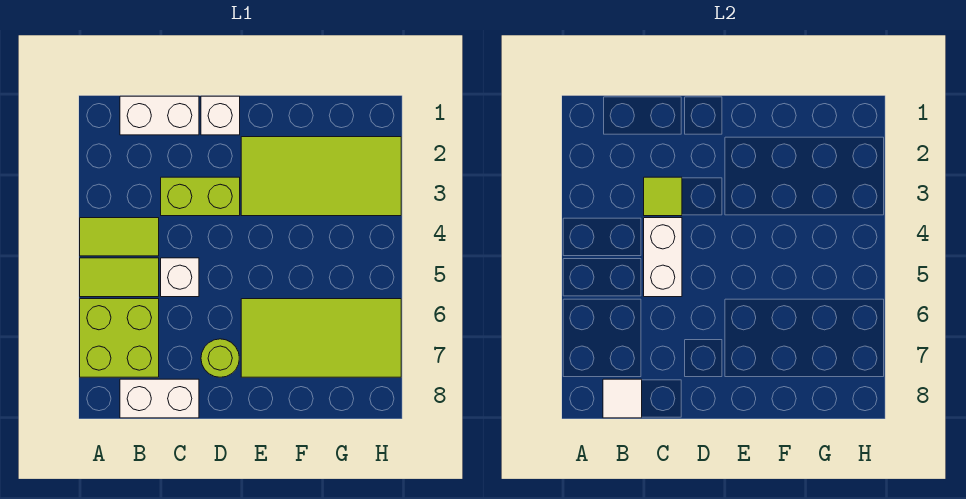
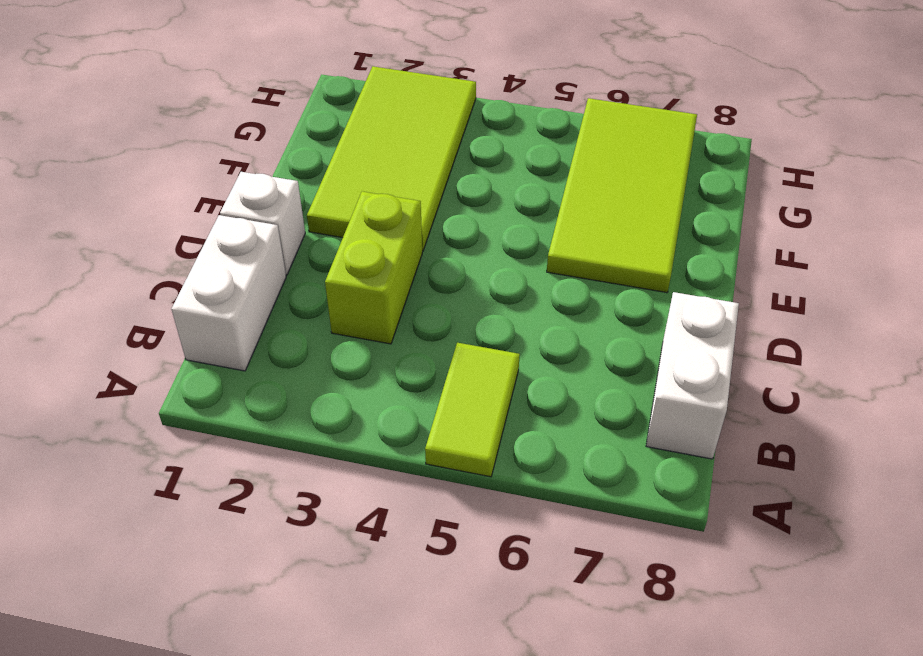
none -> lime tile A4:B4 level 1
none -> lime brick A6:B7 level 1
none -> white brick C5 level 1

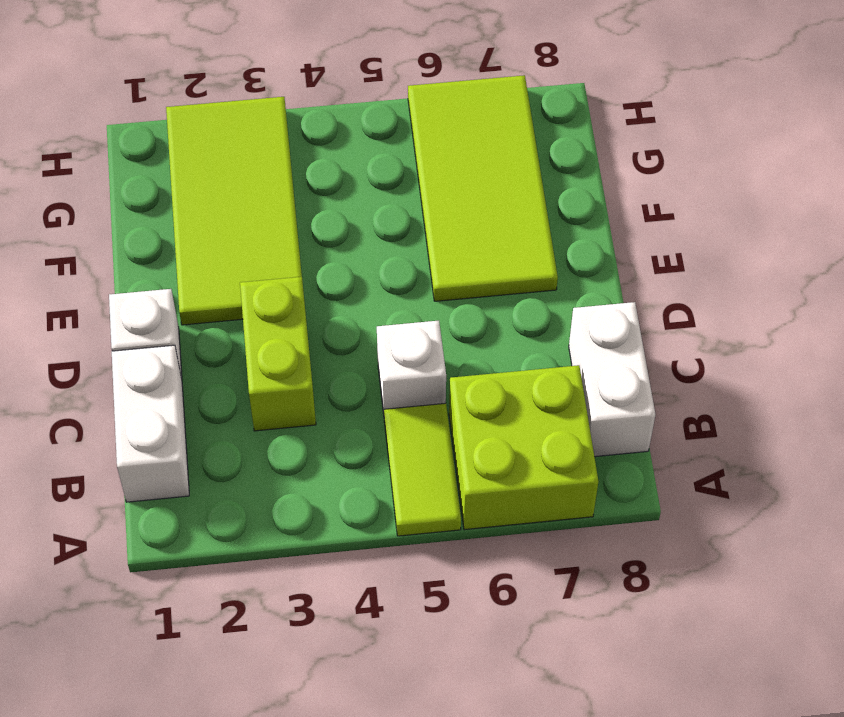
none -> lime tile A4:B4 level 1
none -> lime round brick D7 level 1
none -> white tile B8 level 2

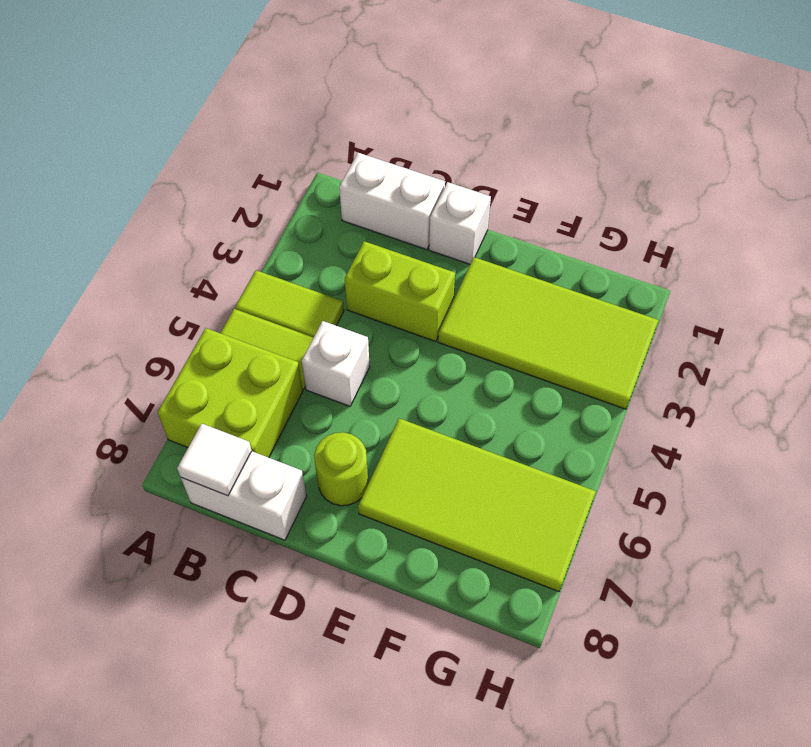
none -> lime tile C3 level 2
none -> white brick C4:C5 level 2

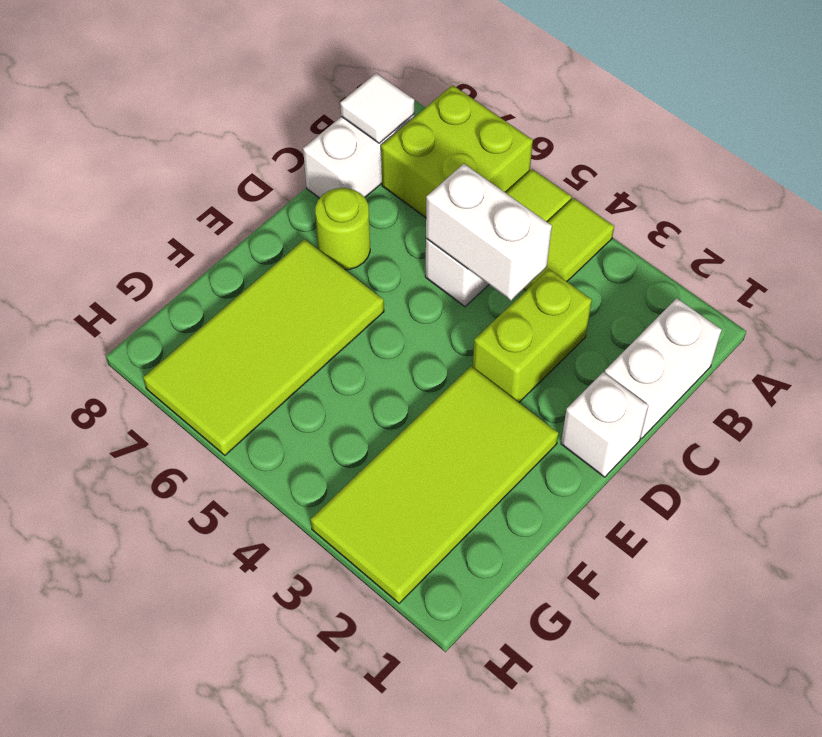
none -> lime tile C3 level 2

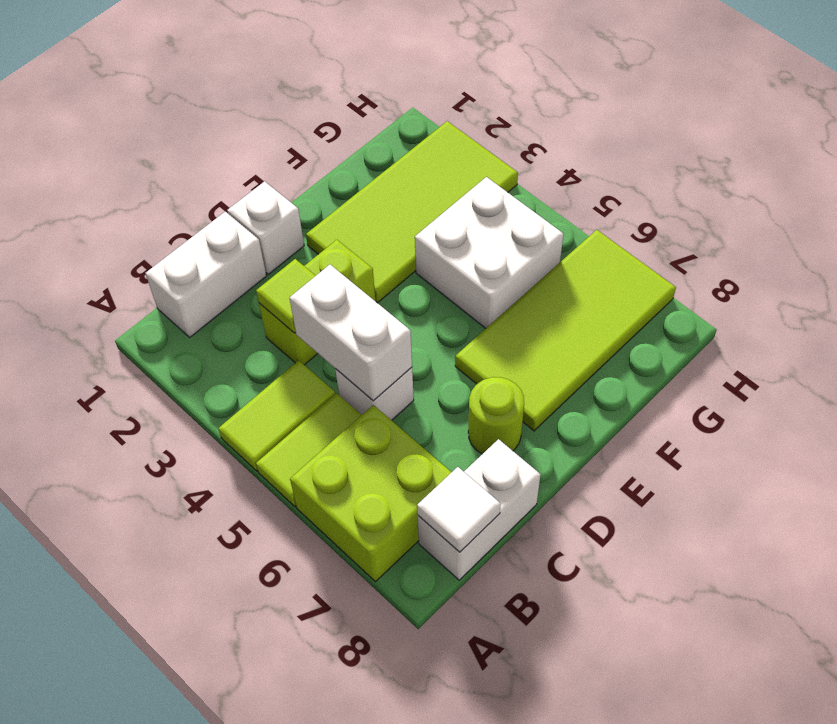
white brick F4:G5 level 1 -> none

